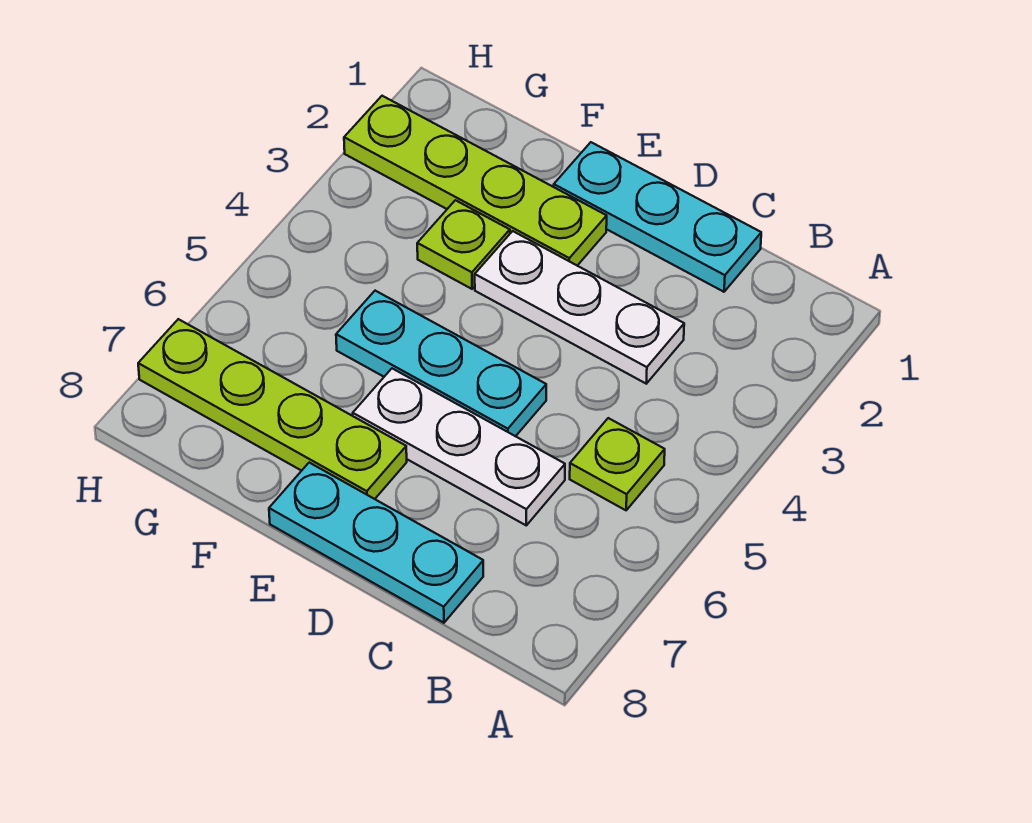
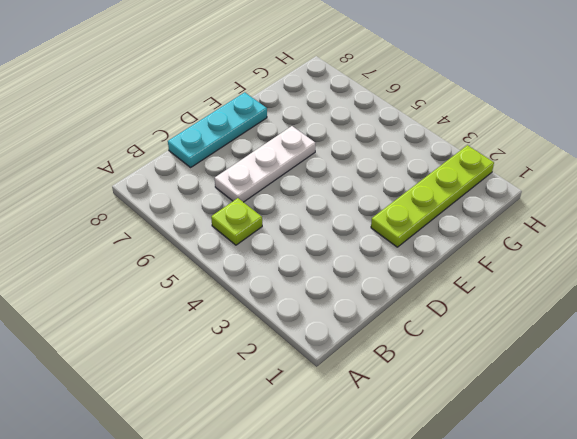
none -> cyan plate C1:E1 level 1
none -> white plate C3:E3 level 1

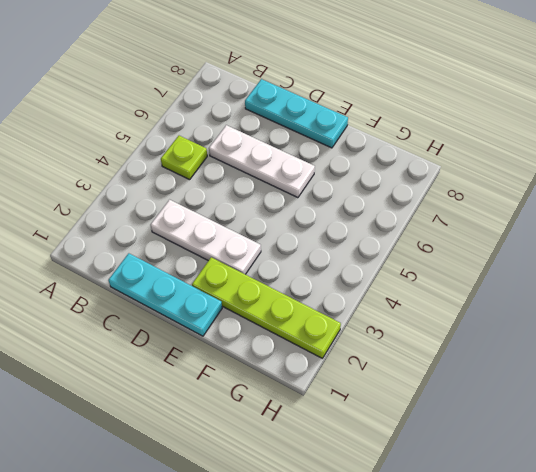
none -> cyan plate D5:F5 level 1
none -> lime plate E7:H7 level 1

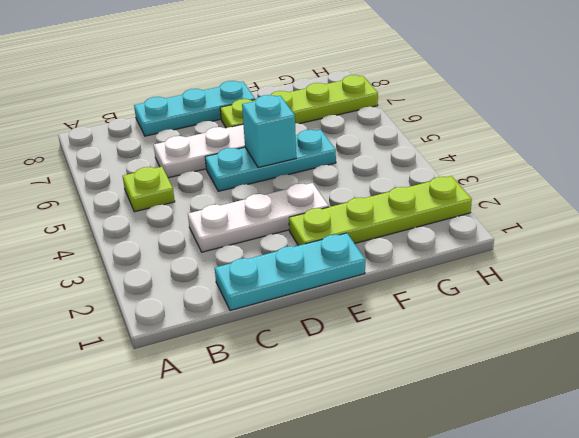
cyan brick E5 level 2 -> none
none -> lime plate F3 level 1

